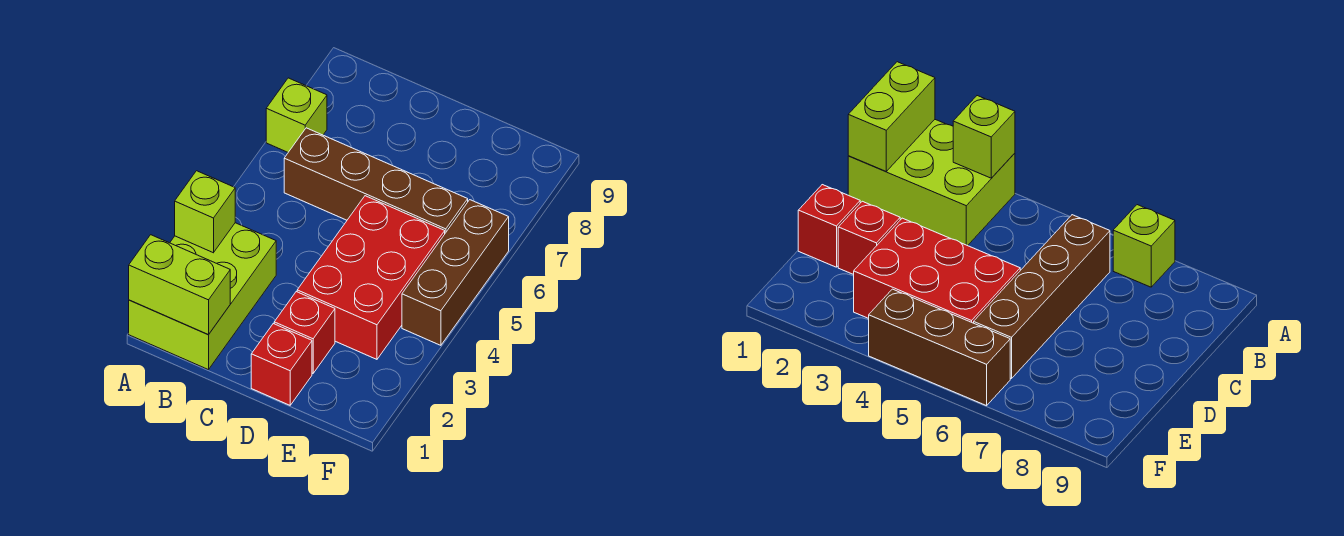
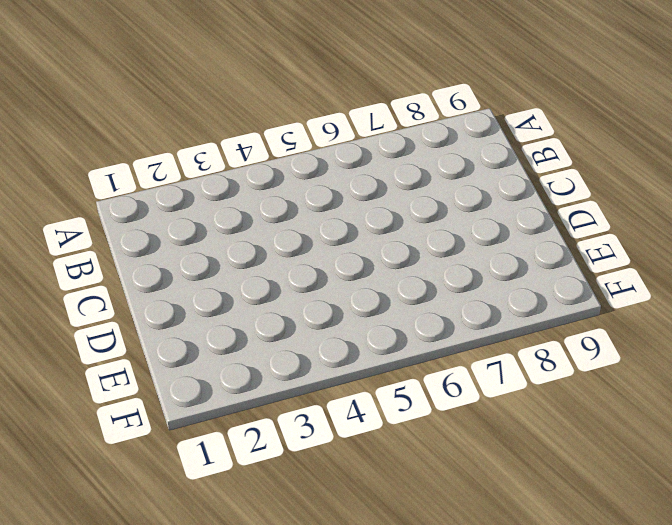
none -> lime brick A1:B3 level 1
none -> lime brick A7 level 1

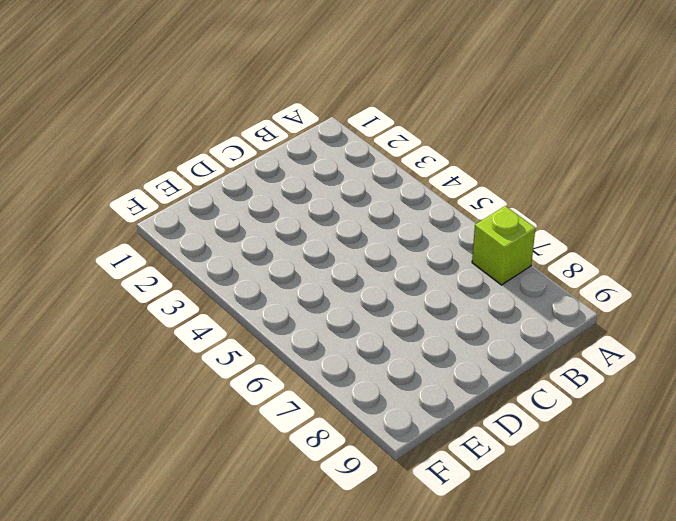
none -> lime brick A1:B3 level 1
none -> brown brick B6:E6 level 1

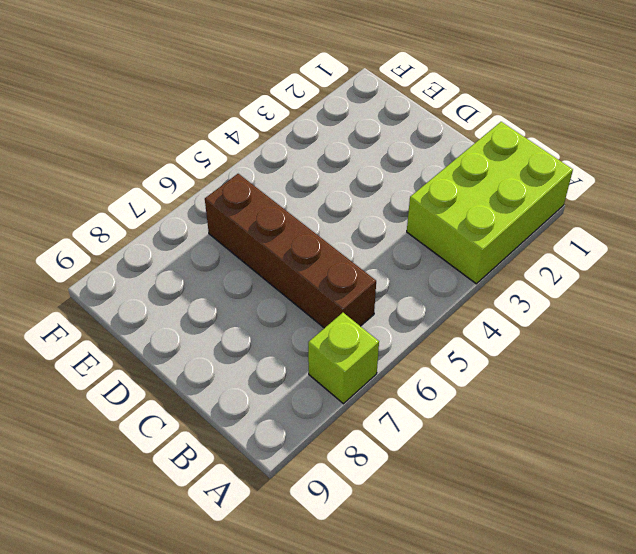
none -> red brick D1 level 1
none -> red brick D2 level 1

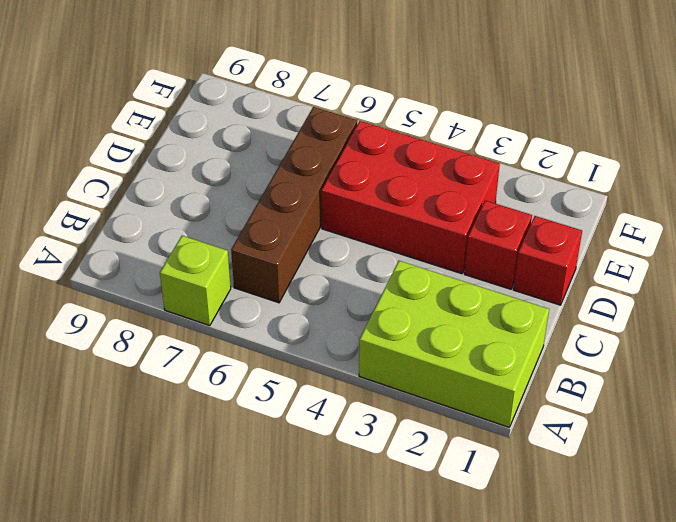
none -> brown brick F4:F6 level 1
none -> lime brick A1:B1 level 2

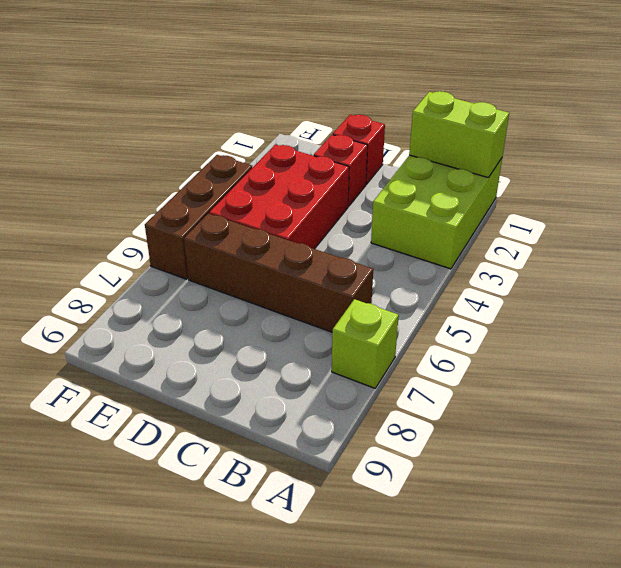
none -> lime brick A3 level 2

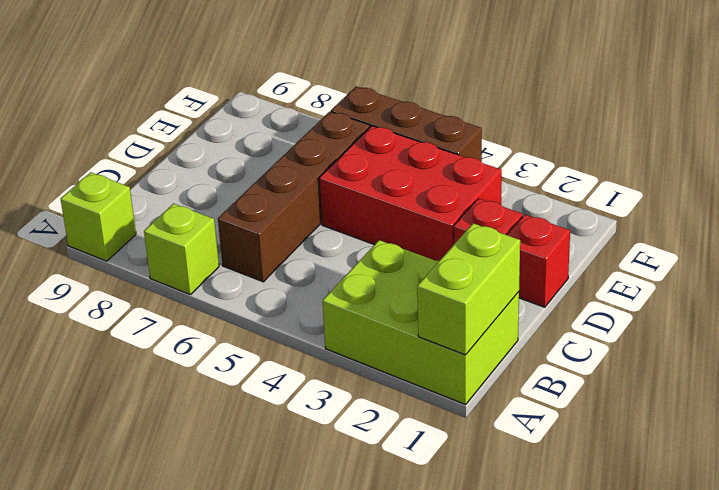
lime brick A9 level 1 -> lime brick A3 level 2

